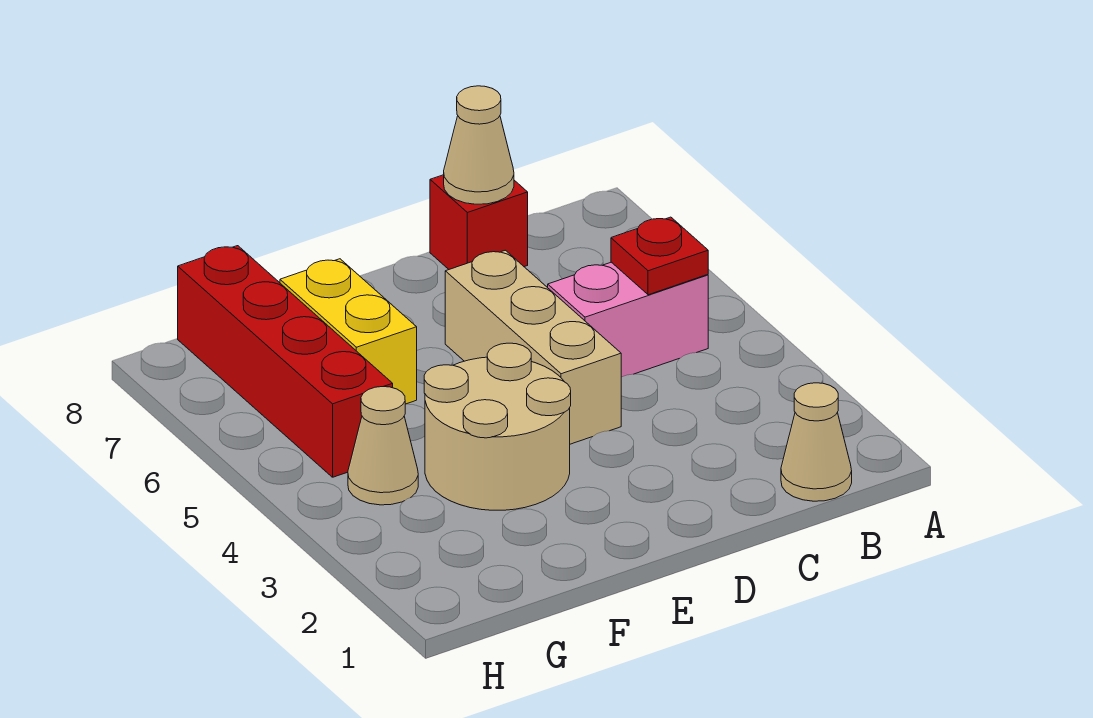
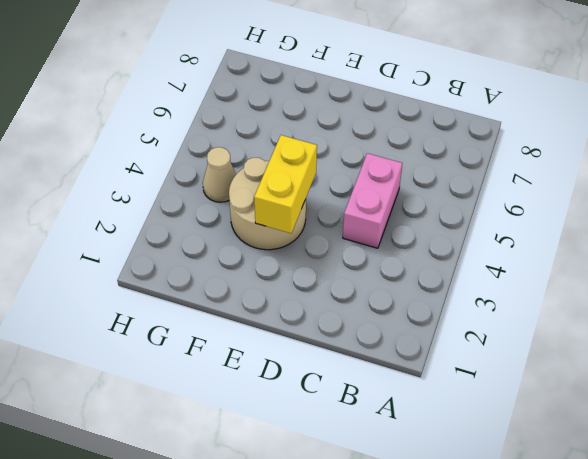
pink brick C4:C5 level 1 -> pink brick B5:C5 level 1
yellow brick E3:E4 level 2 -> yellow brick F6:F7 level 1
none -> tan cone B1 level 1
none -> red brick C8 level 1

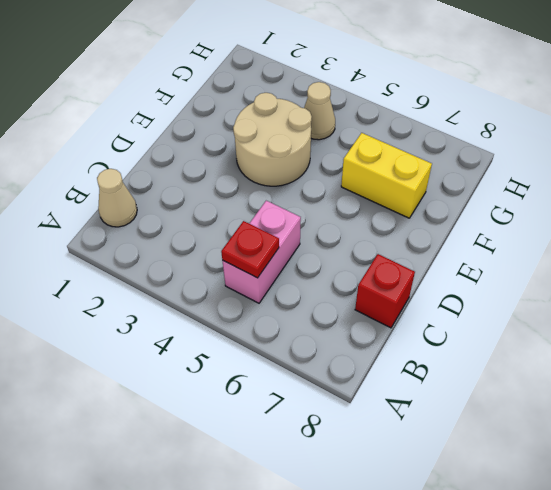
none -> tan brick D4:D6 level 1
none -> red brick G5:G8 level 1

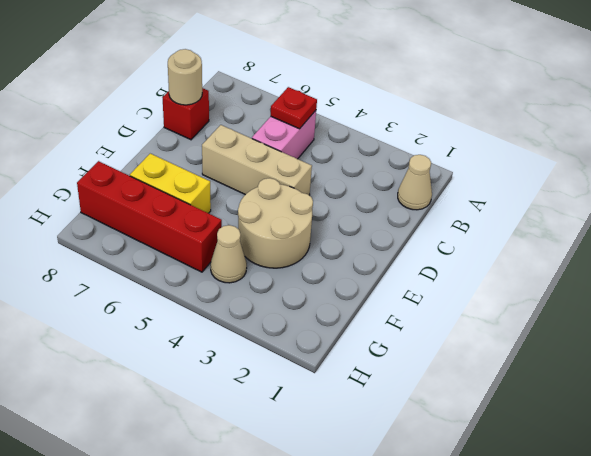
tan round brick C8 level 2 -> tan cone C8 level 2

